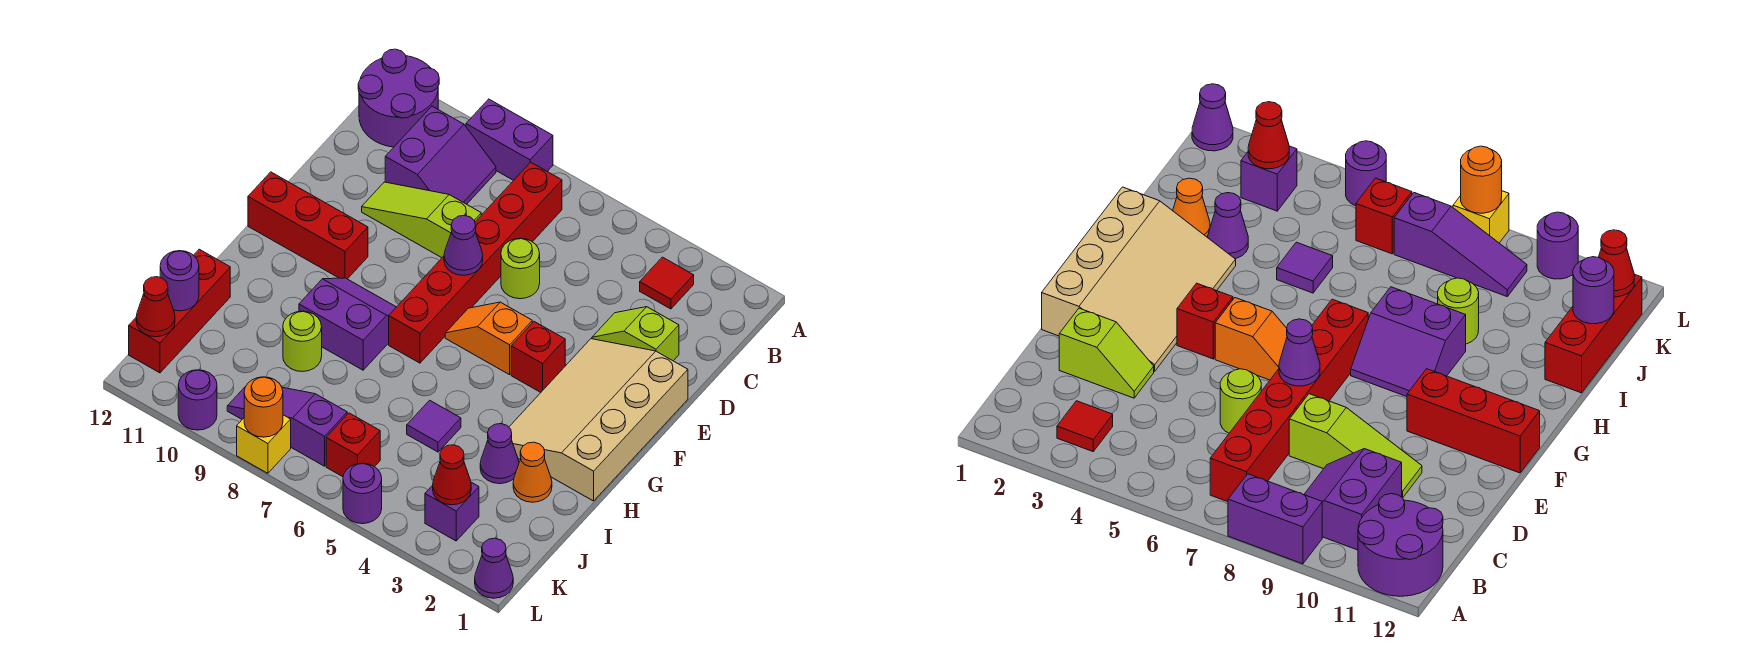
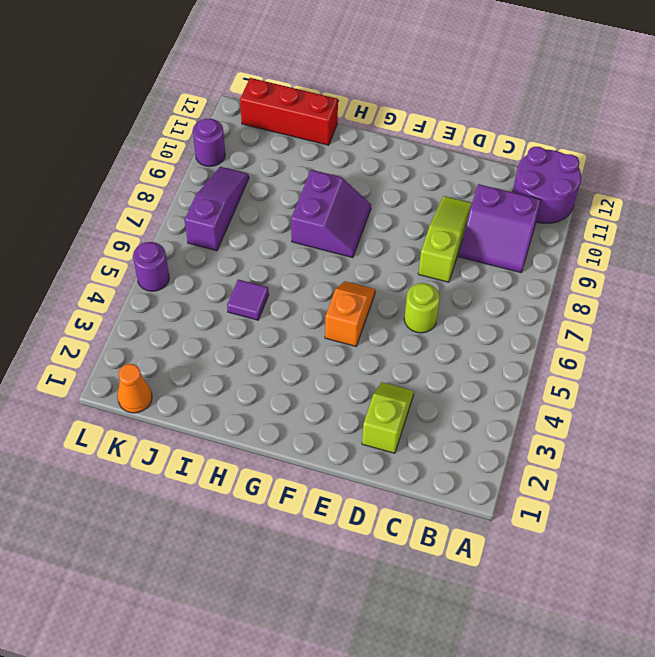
orange cone K1 level 1 -> orange cone I2 level 1
none -> purple brick A8:A9 level 1
none -> red tile B3 level 1
none -> red brick B7:G7 level 1
none -> tan slope E1:H3 level 1 top 1

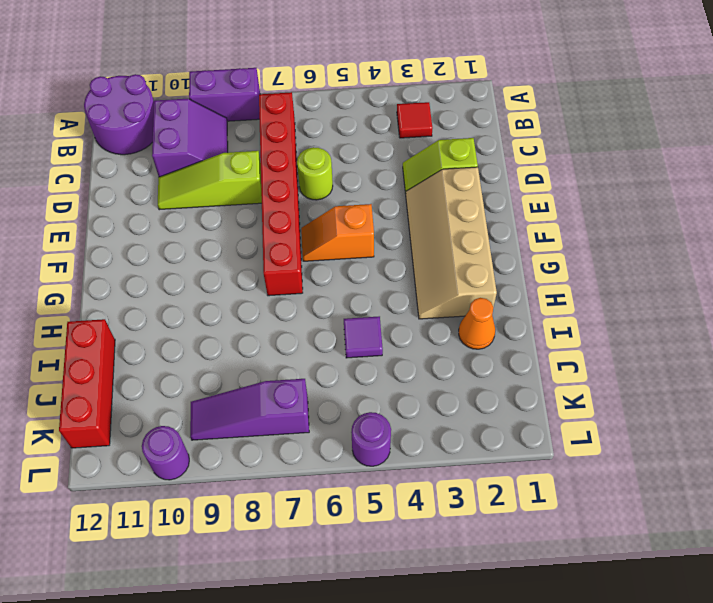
tan slope E2:H3 level 1 top 2 -> tan slope E1:H3 level 1 top 1
none -> red brick F4 level 1
none -> red brick F10:F12 level 1
none -> purple slope G8:H9 level 1 top H
none -> purple cone I3 level 1

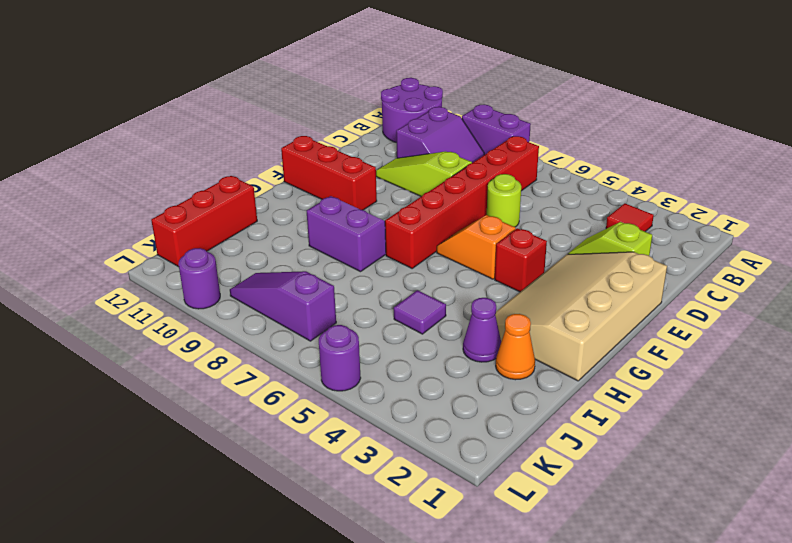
none -> lime round brick I9 level 1
none -> purple brick K3 level 1
none -> red brick K6 level 1
none -> purple cone L1 level 1

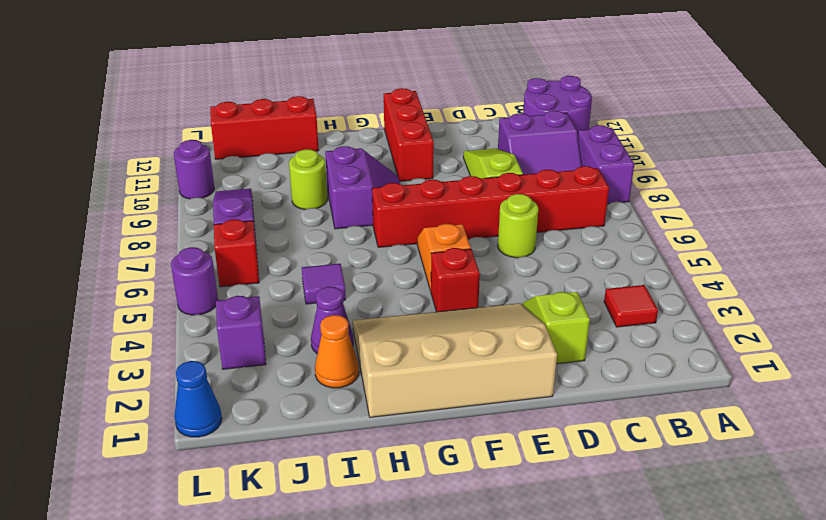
blue cone L1 level 1 -> purple cone L1 level 1
none -> yellow brick L8 level 1
none -> purple cone E7 level 2
none -> purple round brick J12 level 2
none -> red cone K3 level 2

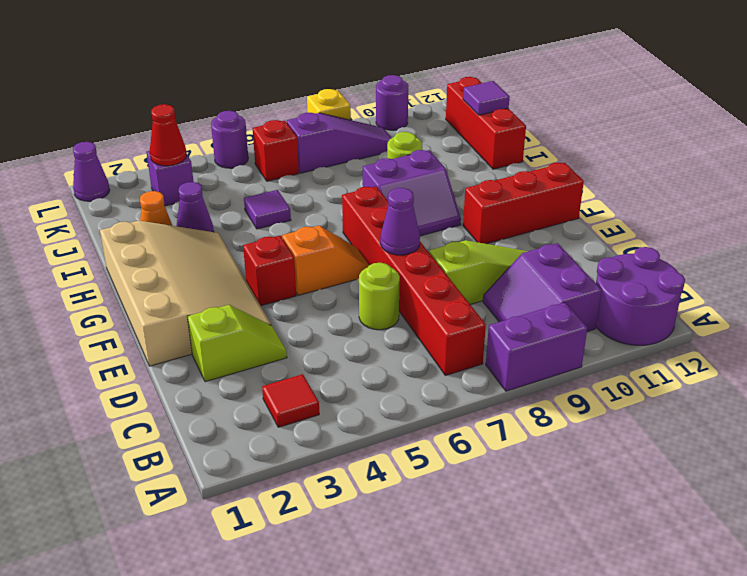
purple tile J12 level 2 -> purple round brick J12 level 2
none -> red cone K12 level 2
none -> orange round brick L8 level 2

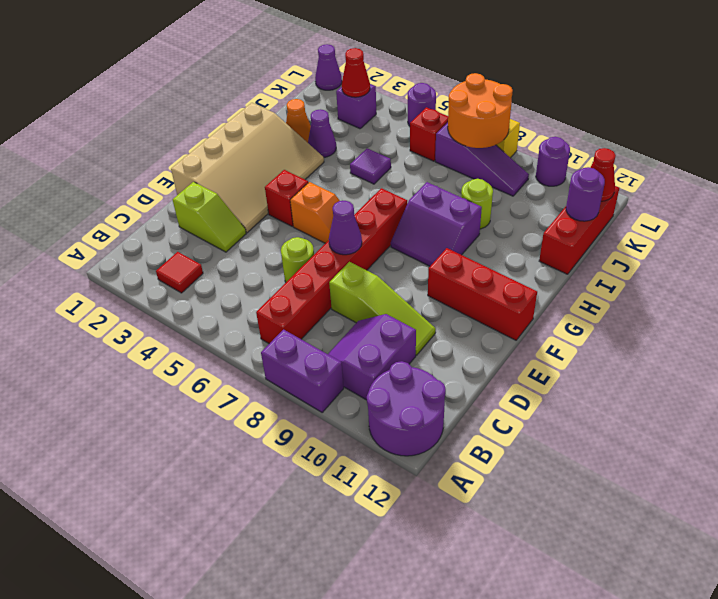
orange round brick K7:L8 level 2 -> orange round brick L8 level 2

